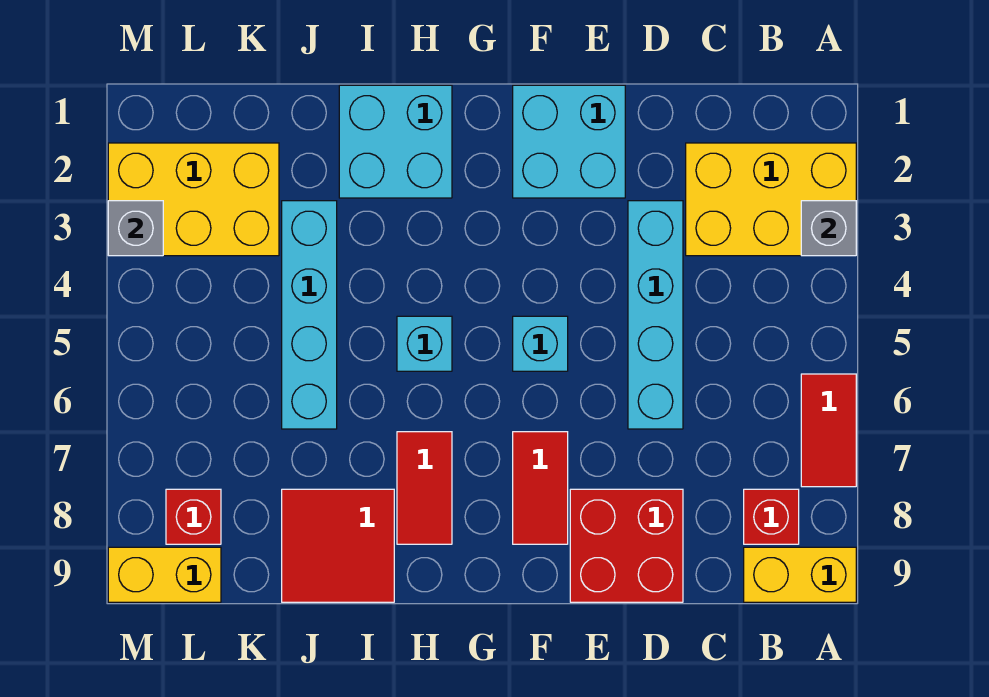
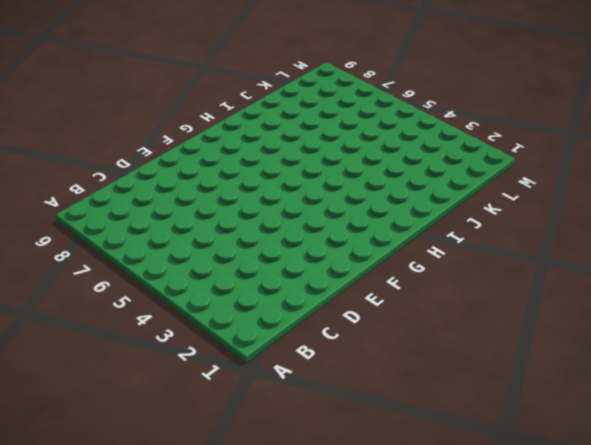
none -> yellow brick A2:C3 level 1
none -> red tile A6:A7 level 1
none -> yellow brick A9:B9 level 1

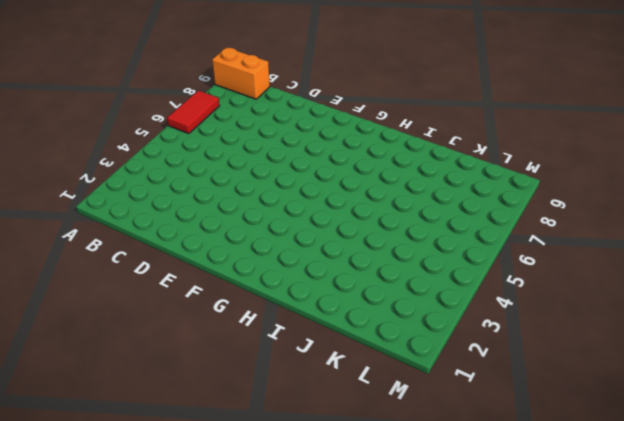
orange brick A9:B9 level 1 -> yellow brick A9:B9 level 1
none -> yellow brick A2:C3 level 1
none -> red brick B8 level 1
none -> cyan brick D3:D6 level 1

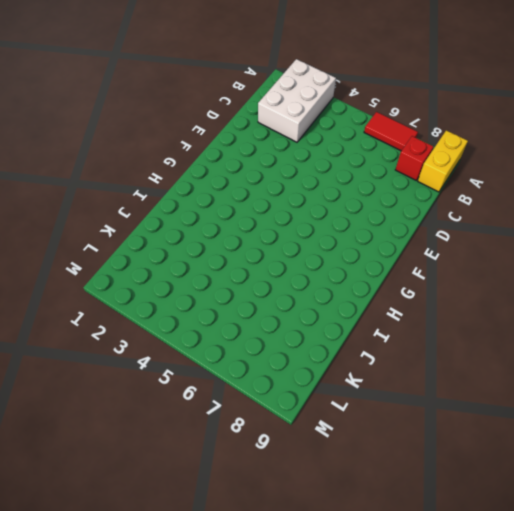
white brick A2:C3 level 1 -> yellow brick A2:C3 level 1
none -> cyan brick D3:D6 level 1
none -> red brick D8:E9 level 1
none -> cyan brick E1:F2 level 1

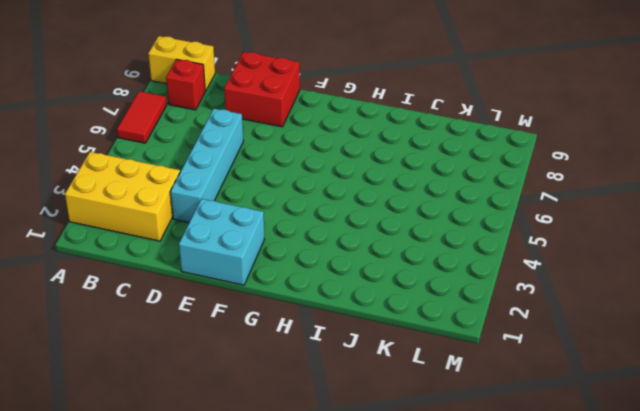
none -> cyan brick F5 level 1
none -> red tile F7:F8 level 1
none -> cyan brick H1:I2 level 1

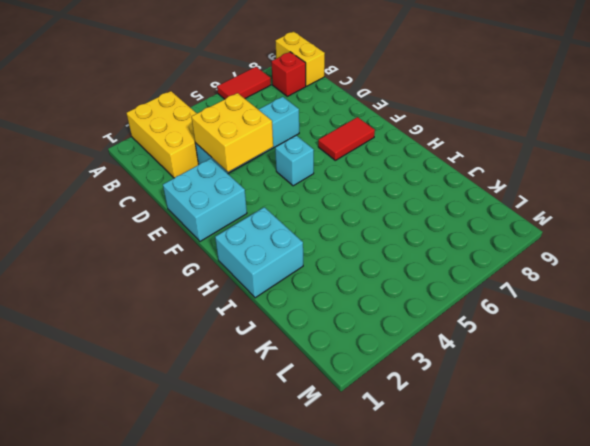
yellow brick D3:E4 level 2 -> none
none -> red brick D8:E9 level 1
none -> cyan brick H5 level 1
none -> red tile H7:H8 level 1

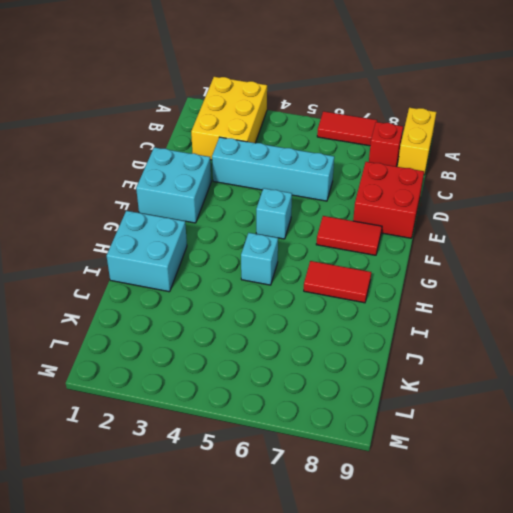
none -> red tile I8:J9 level 1
none -> cyan brick J3:J6 level 1
none -> yellow brick K2:M3 level 1

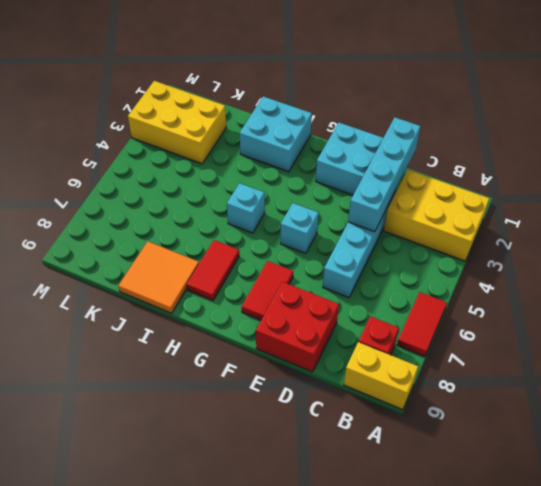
cyan brick D1:D4 level 2 -> cyan brick J3:J6 level 1
orange tile I8:J9 level 1 -> red tile I8:J9 level 1
none -> red brick L8 level 1
none -> yellow brick L9:M9 level 1
none -> grey brick A3 level 2

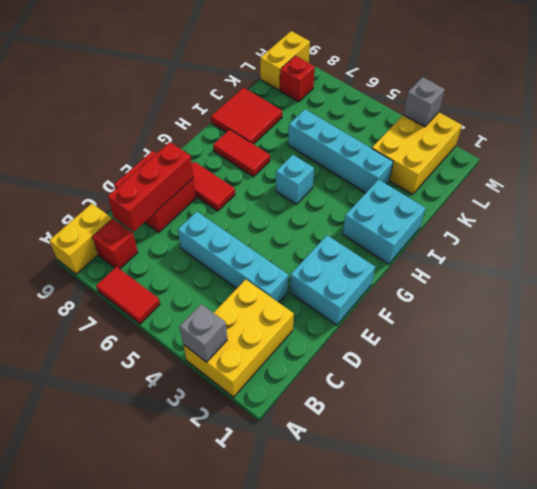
red brick C8:E8 level 2 -> none
none -> cyan brick F5 level 1

